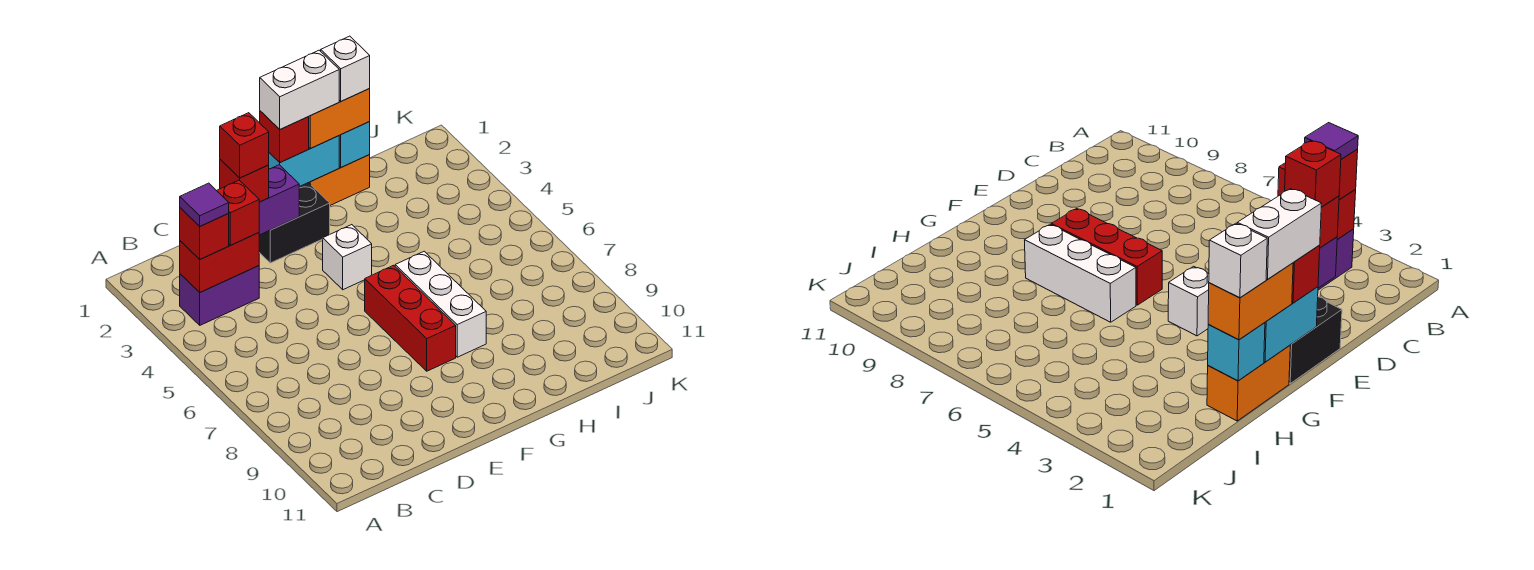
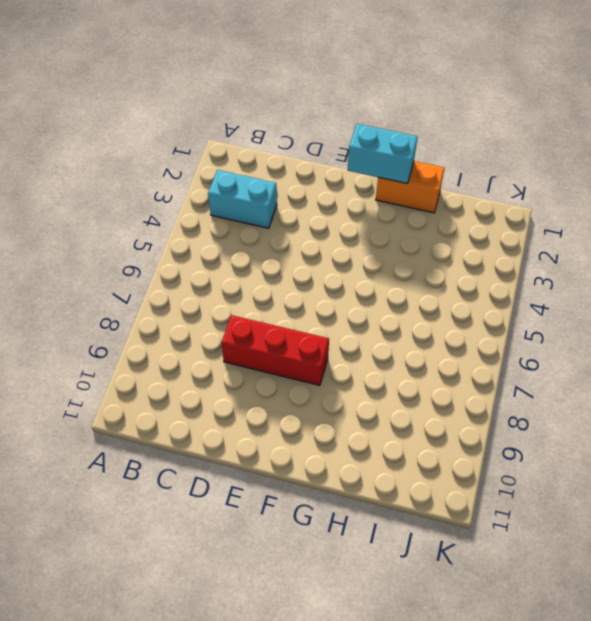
cyan brick B3:C3 level 1 -> purple brick B3:C3 level 1
red brick D8:F8 level 1 -> red brick F6:F8 level 1
none -> black brick E1:F2 level 1
none -> white brick F4 level 1
none -> white brick G6:G8 level 1

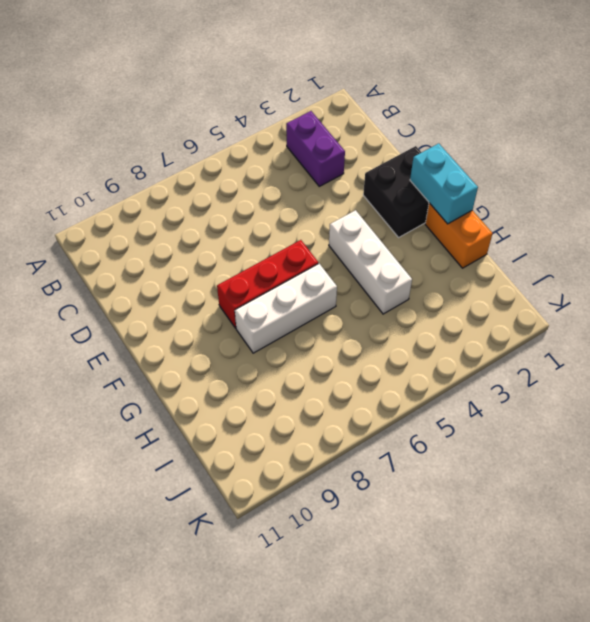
white brick F4:H4 level 1 -> white brick F4 level 1
none -> red brick B3:C3 level 2
none -> purple brick D2:E2 level 2
none -> cyan brick H1 level 2

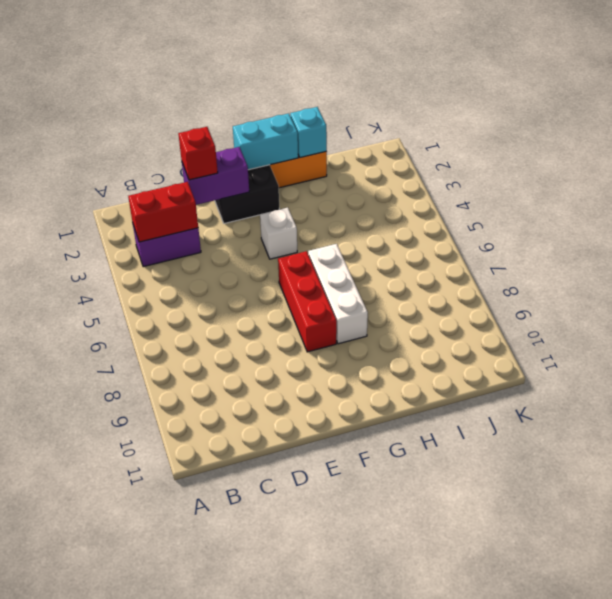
none -> red brick B3 level 3
none -> red brick C3 level 3
none -> red brick F1 level 3

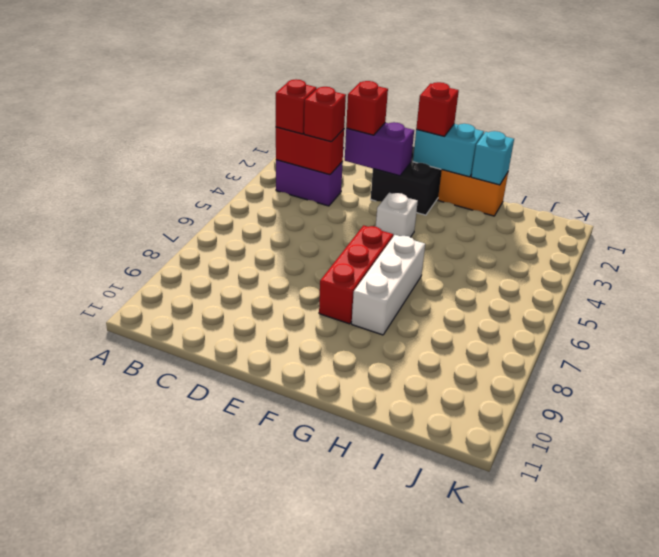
none -> orange brick G1:H1 level 3
none -> purple tile B3 level 4
none -> red brick D2 level 4

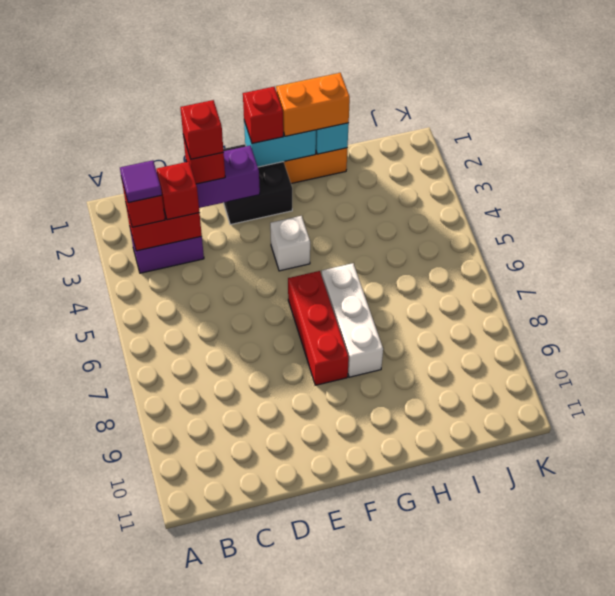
none -> white brick F1:G1 level 4
none -> white brick H1 level 4

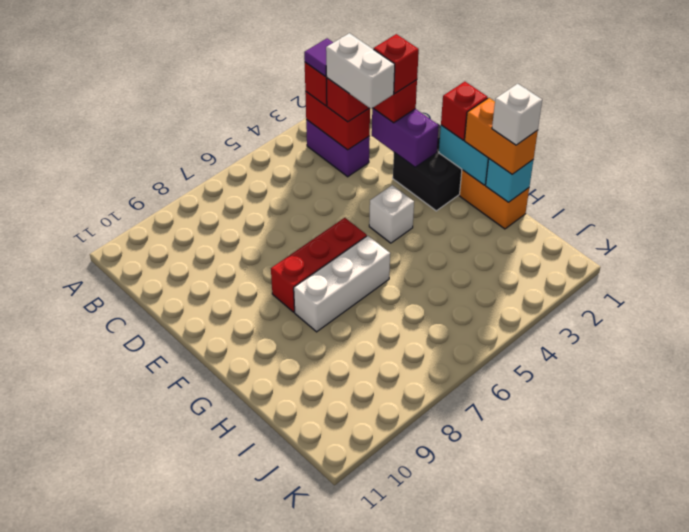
white brick C3:D3 level 4 -> white brick F1:G1 level 4

